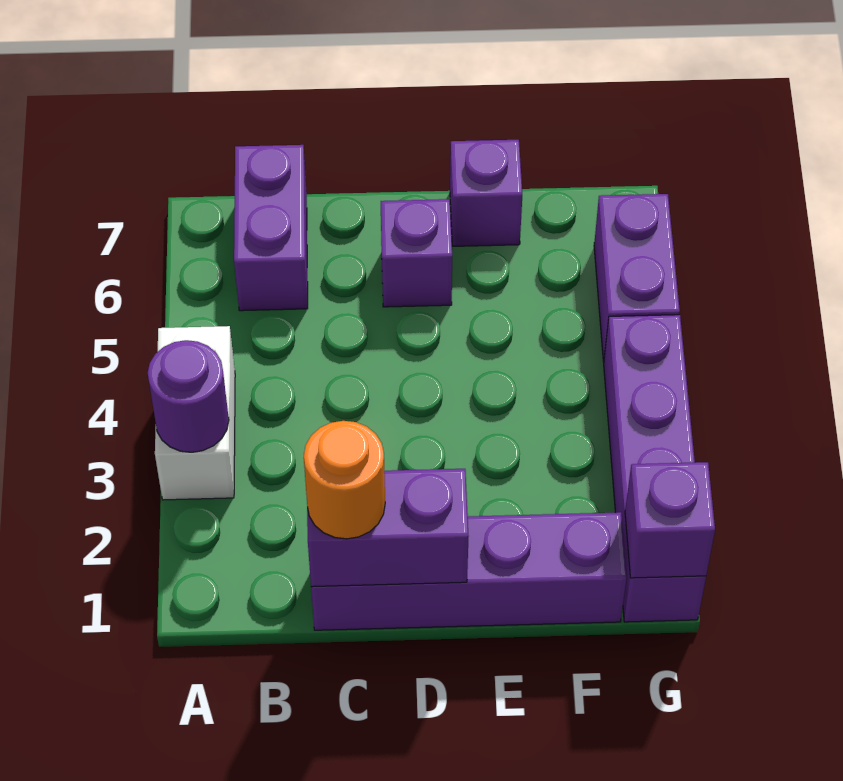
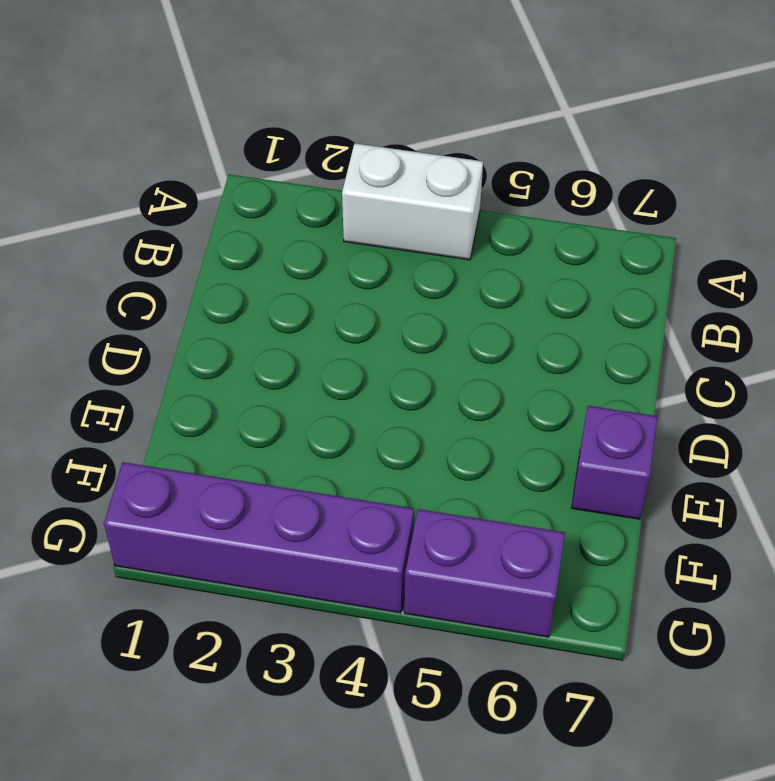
none -> purple brick B6:B7 level 1
none -> purple brick C1:F1 level 1

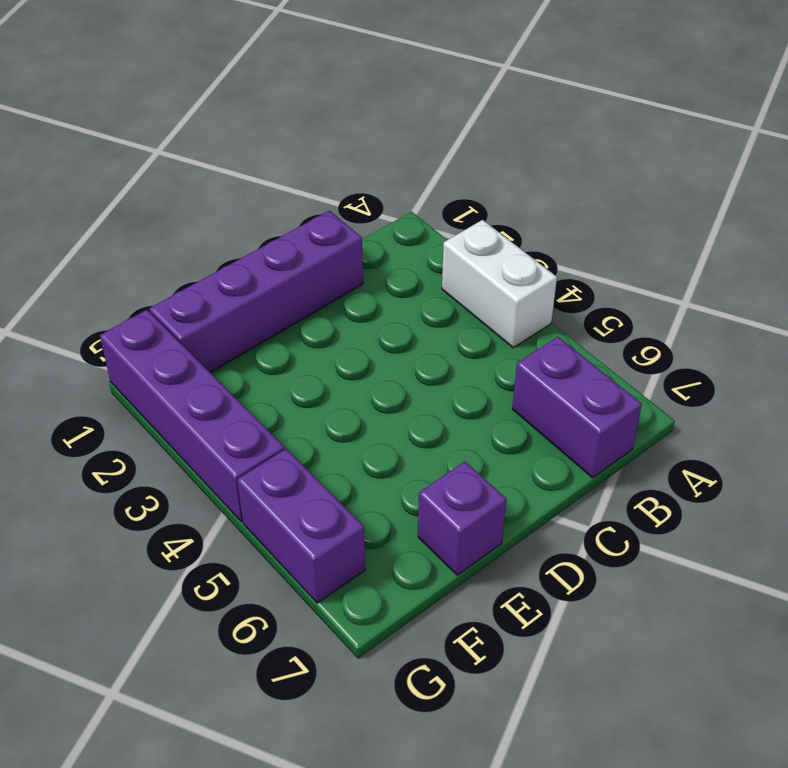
none -> purple brick D6 level 1
none -> purple round brick A3 level 2

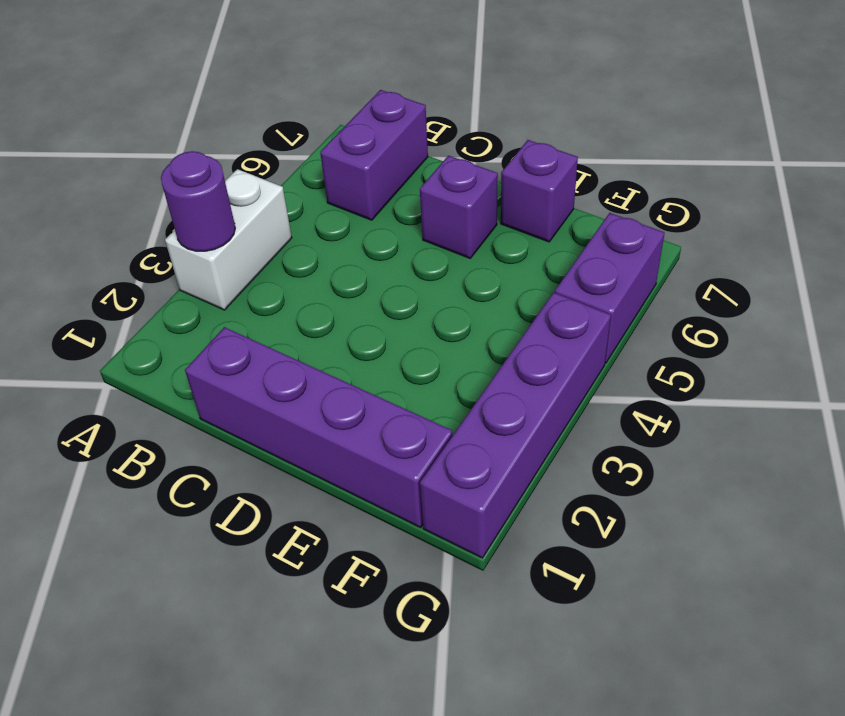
none -> purple brick C1:D1 level 2
none -> purple brick G1 level 2

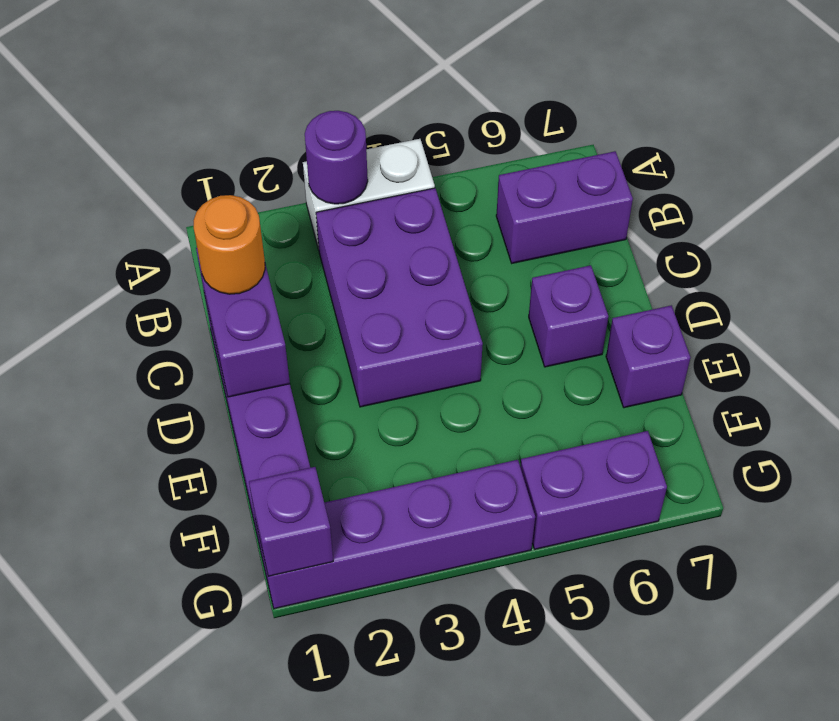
purple brick B3:D4 level 1 -> none

